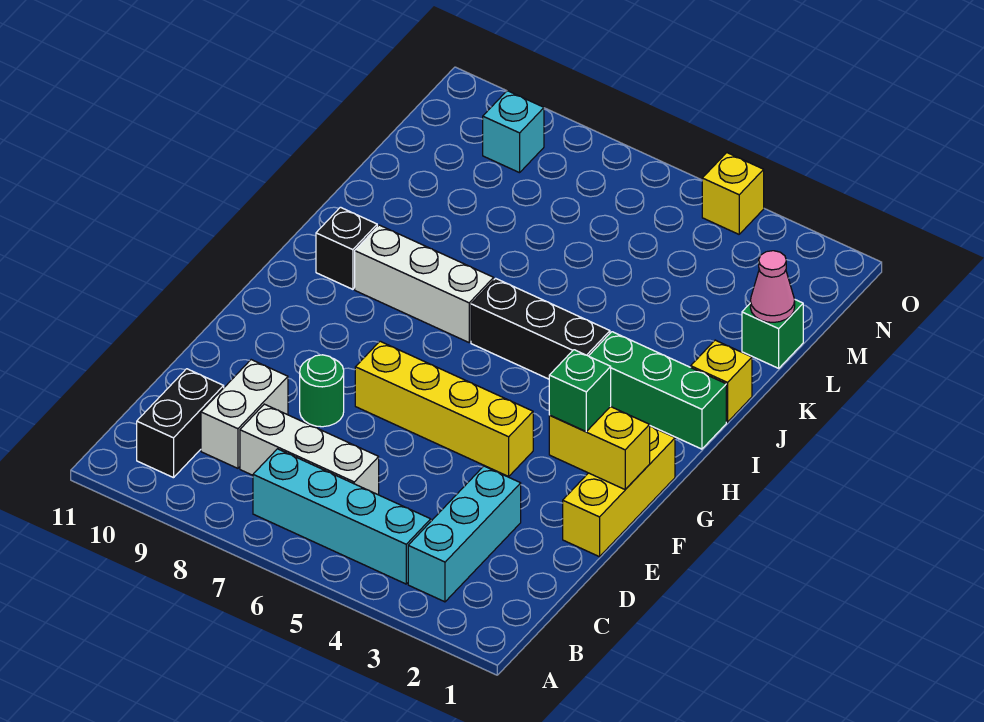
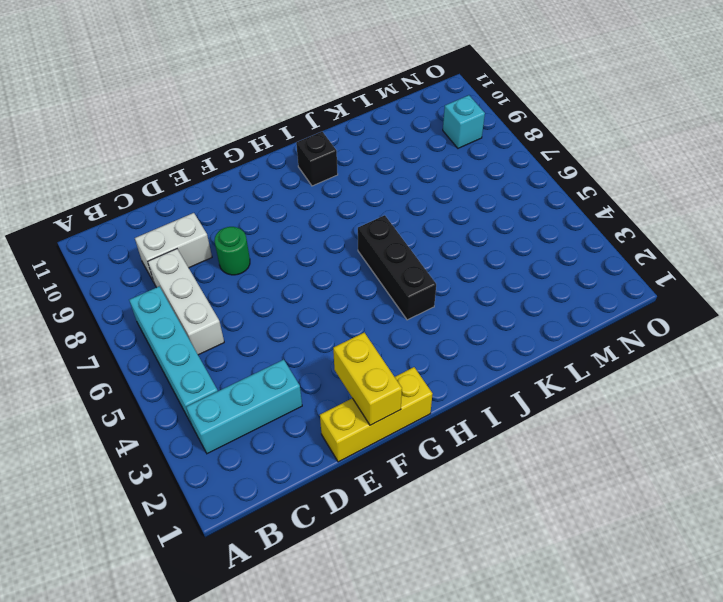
none -> black brick B10:C10 level 1
none -> yellow brick F4:F7 level 1
none -> green brick I1:I3 level 1

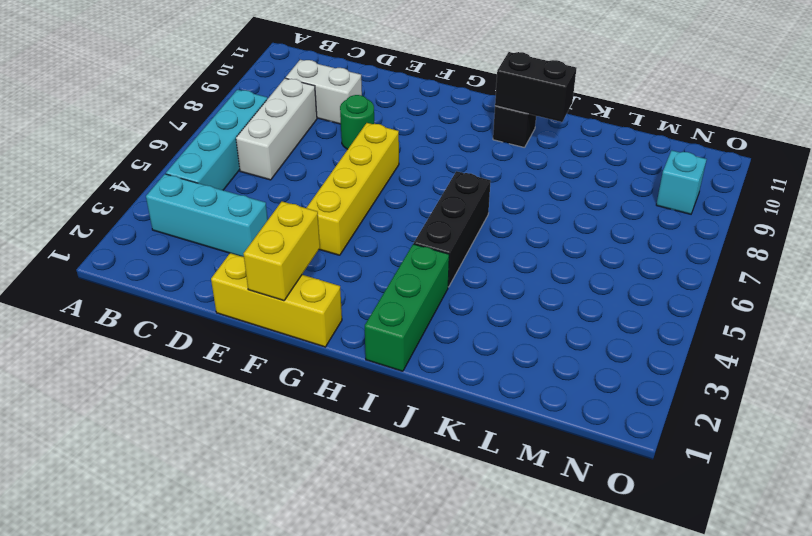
black brick I10:J10 level 2 -> black brick B10:C10 level 1
none -> white brick I7:I9 level 1
none -> yellow brick J1 level 1
none -> green brick L1 level 1

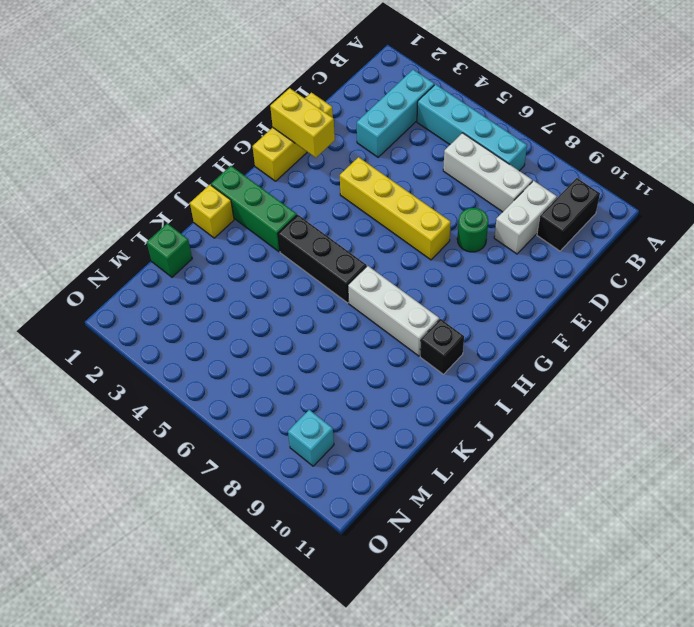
none -> yellow brick O4 level 1
none -> pink cone L1 level 2
none -> green brick F2 level 3

